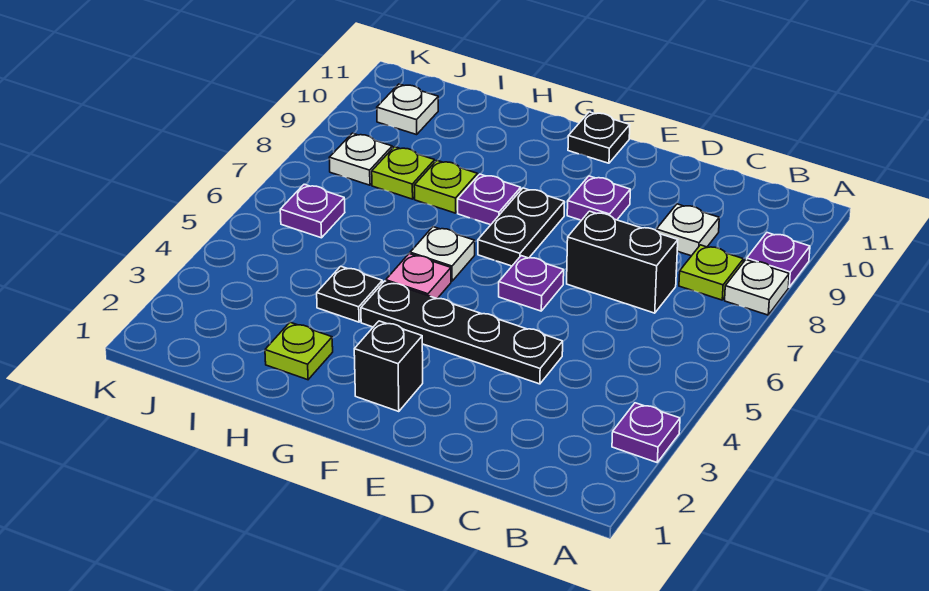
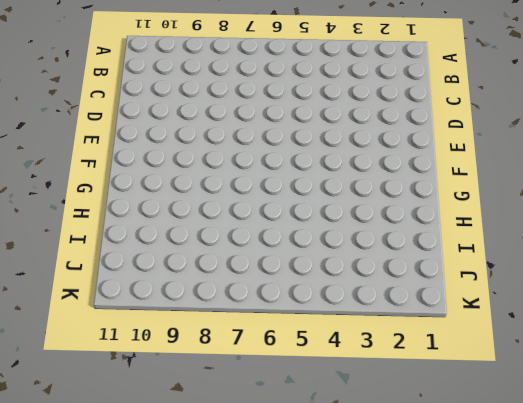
none -> purple plate A3 level 1
none -> white plate A8 level 1
none -> purple plate A9 level 1

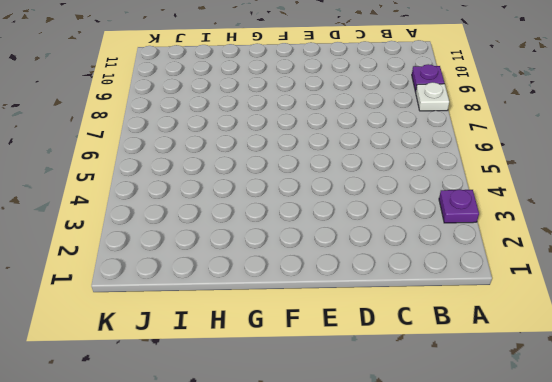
none -> lime plate B8 level 1
none -> black brick C7:D7 level 1
none -> white plate C9 level 1

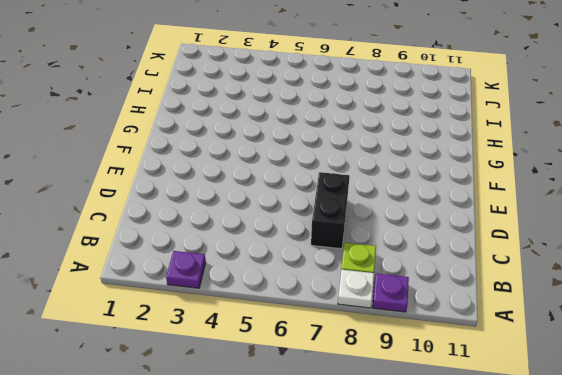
none -> white plate C9 level 1
none -> black plate D4:G4 level 1
none -> purple plate E6 level 1

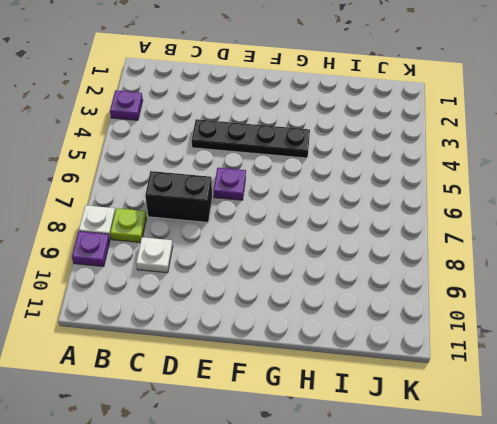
none -> purple plate E9 level 1
none -> black brick F2 level 1
none -> black plate F7:F8 level 1

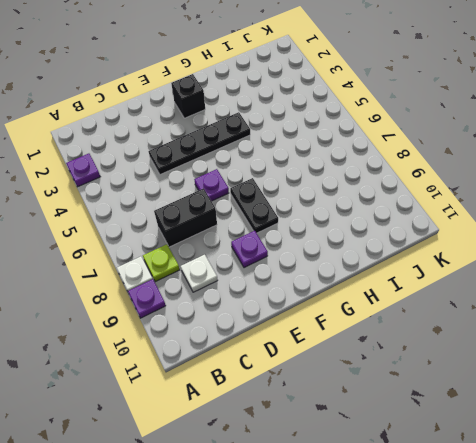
none -> black plate F11 level 1
none -> pink plate G5 level 1
none -> white plate G6 level 1

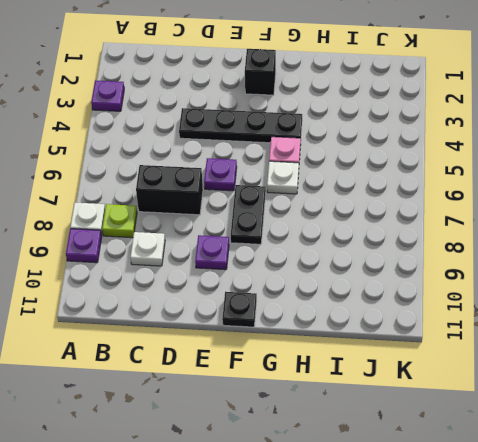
none -> purple plate G8 level 1
none -> lime plate H2 level 1
none -> black plate H4 level 1

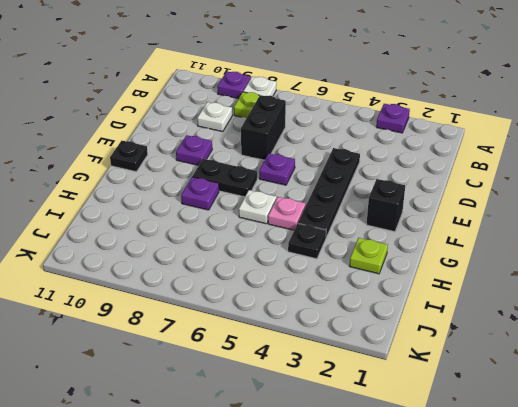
none -> lime plate H8 level 1
none -> lime plate I8 level 1
none -> purple plate J6 level 1

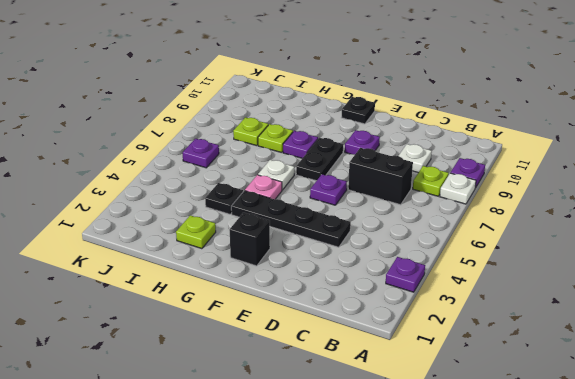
none -> white plate J8 level 1
none -> white plate J10 level 1

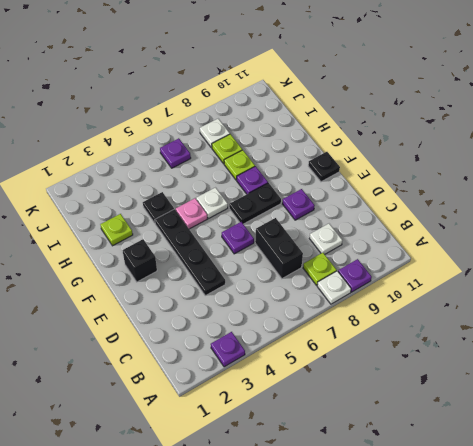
none -> white plate J10 level 1

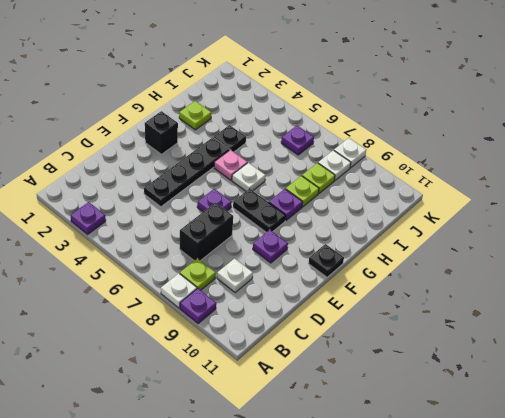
white plate K8 level 1 -> white plate J10 level 1

